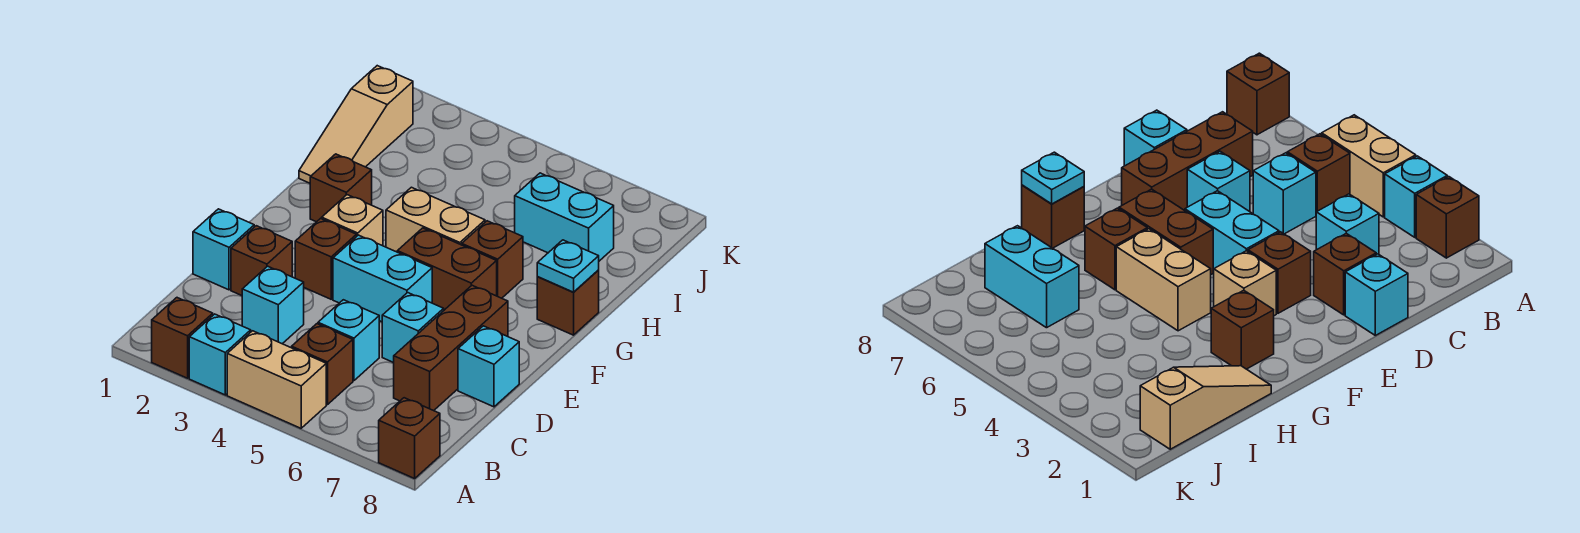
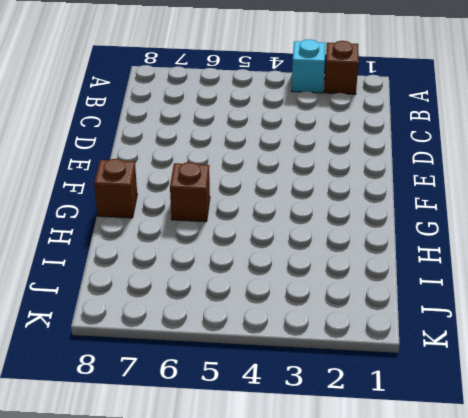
none -> tan brick A4:A5 level 1
none -> brown brick A8 level 1
none -> brown brick B5 level 1

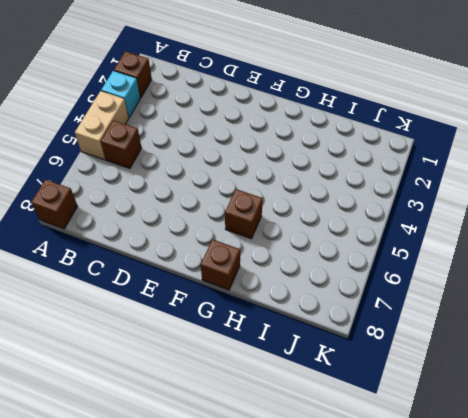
none -> cyan brick C3 level 1
none -> cyan brick C5 level 1
none -> brown brick C7:E7 level 1

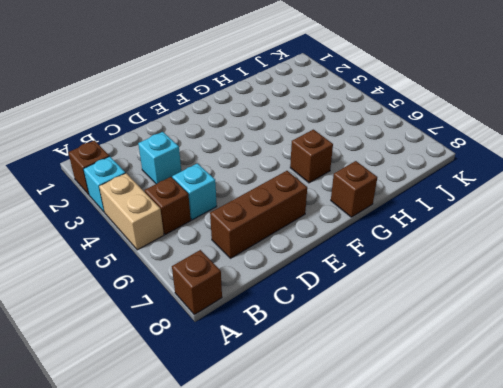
none -> cyan brick D1 level 1
none -> brown brick D2 level 1
none -> cyan brick D6 level 1

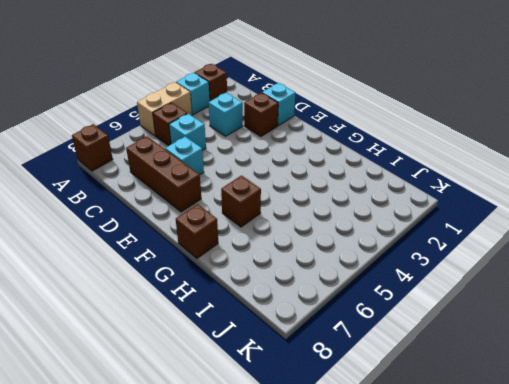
none -> cyan brick D8 level 1
none -> brown brick E3 level 1
none -> cyan brick E4:E5 level 1

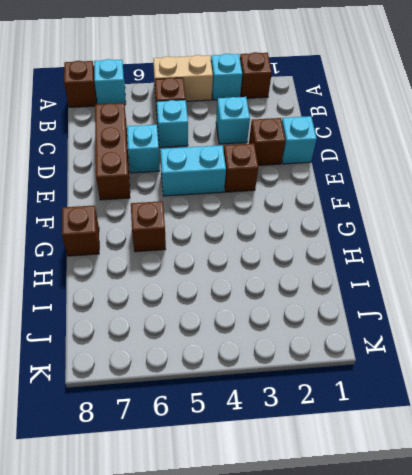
cyan brick A7 level 1 -> cyan brick D8 level 1
none -> tan brick F3 level 1
none -> brown brick F5:F6 level 1
none -> brown brick G2 level 1

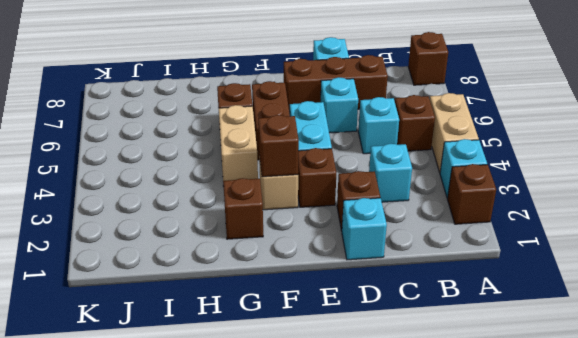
brown brick F3 level 2 -> brown brick G8 level 1
none -> tan slope H1:J1 level 1 top J
none -> cyan brick I6:I7 level 1
none -> cyan plate G8 level 2

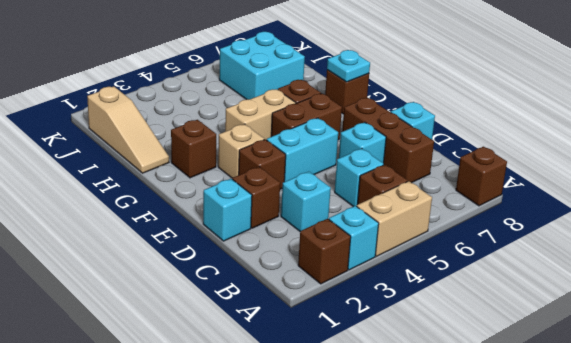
cyan brick I6:J7 level 1 -> cyan brick I6:I7 level 1

